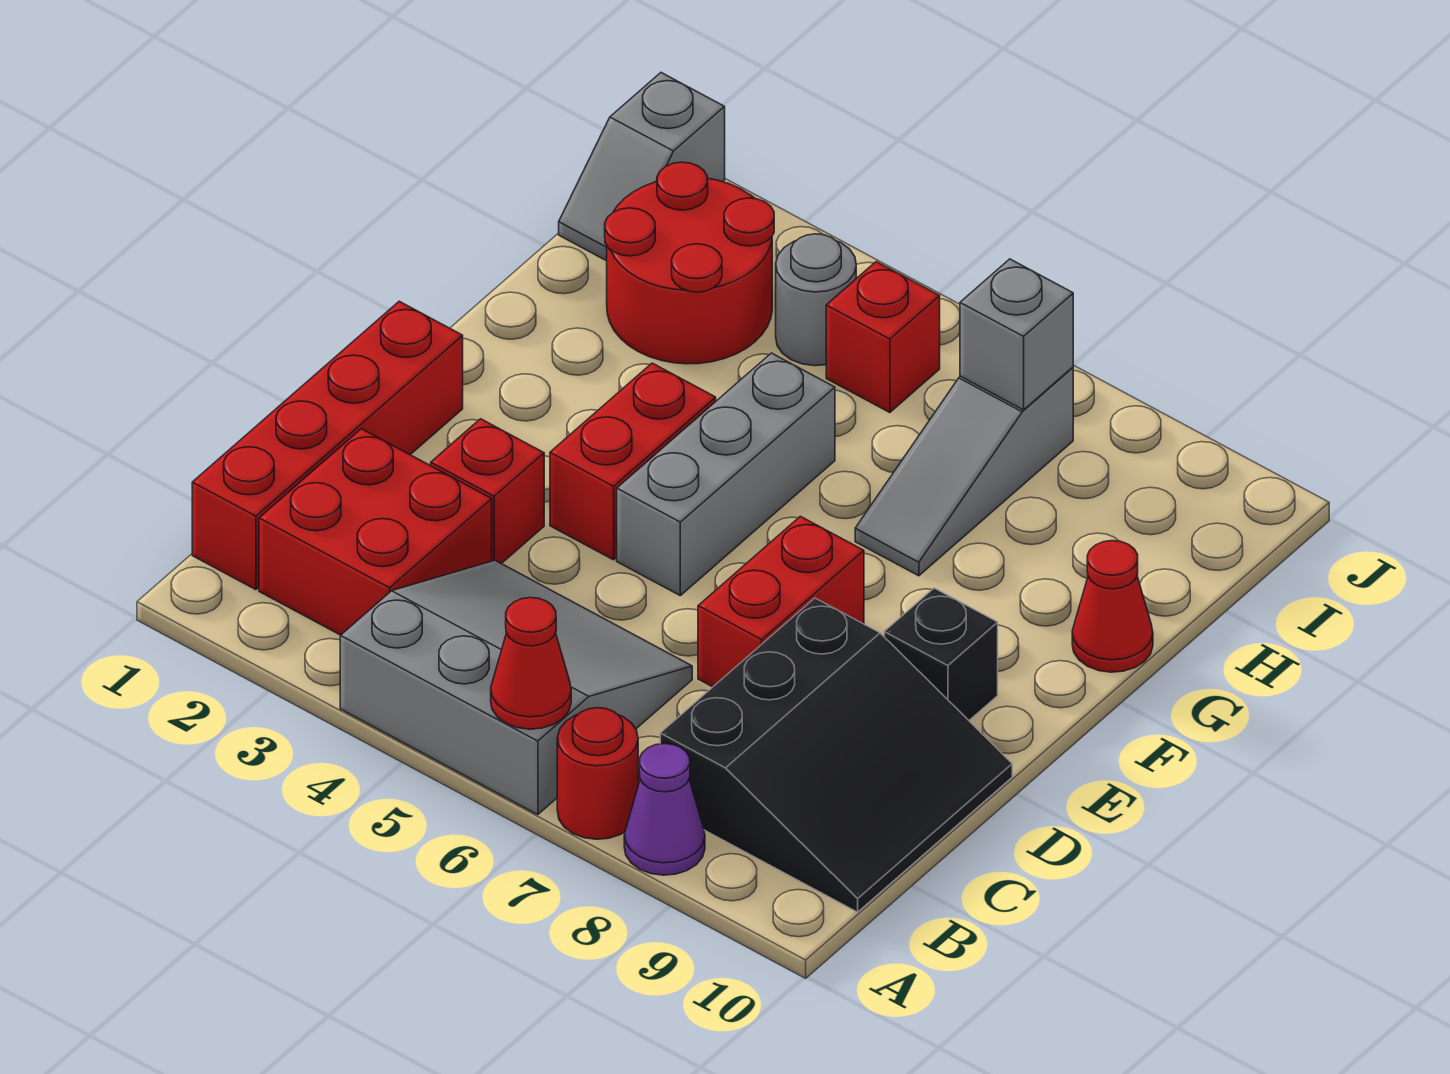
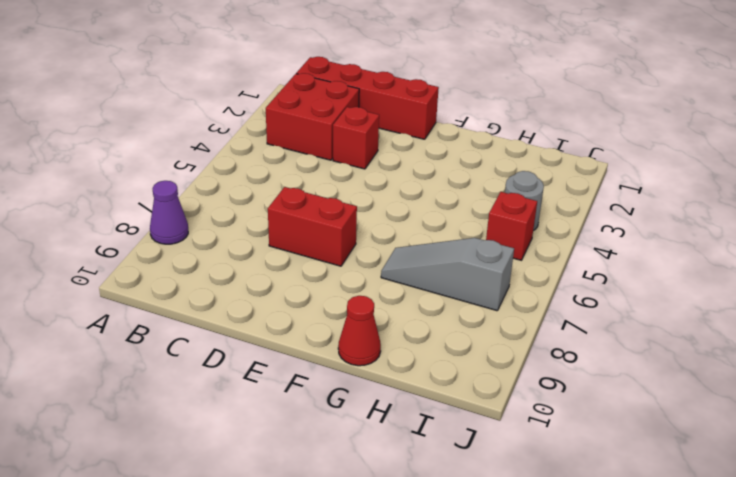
none -> grey slope A4:C6 level 1 top A
none -> red round brick A7 level 1
none -> black slope B8:D10 level 1 top 8

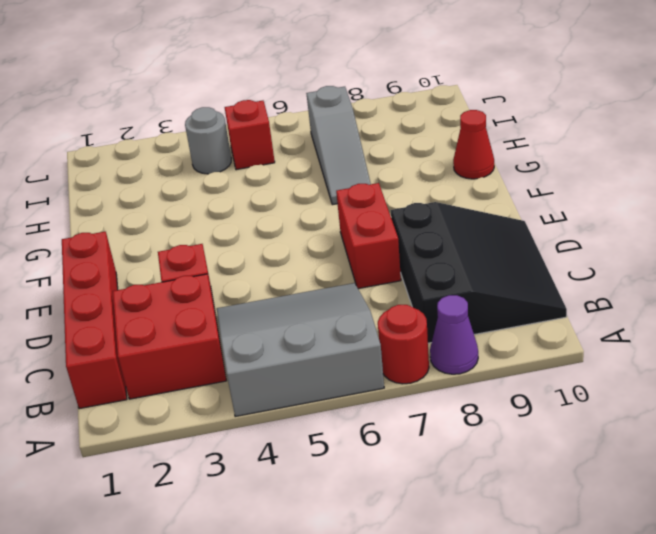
none -> red brick E4:F4 level 1
none -> grey brick E5:G5 level 1
none -> black brick E9 level 1

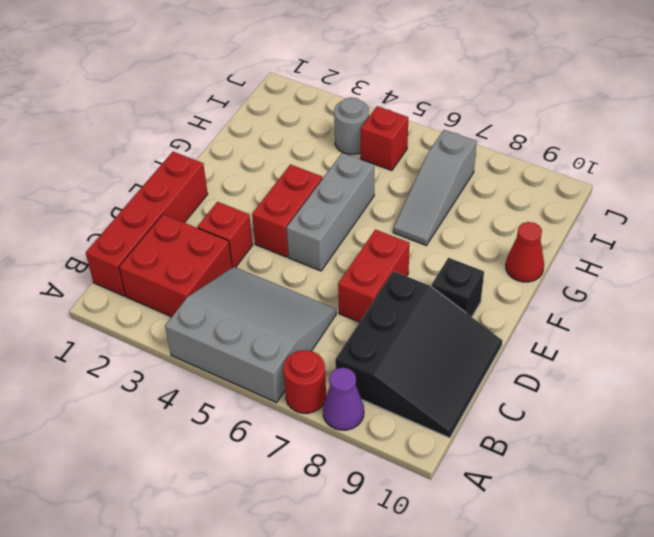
none -> red round brick H2:I3 level 1
none -> grey slope I1:J1 level 1 top J
none -> red cone A6 level 2

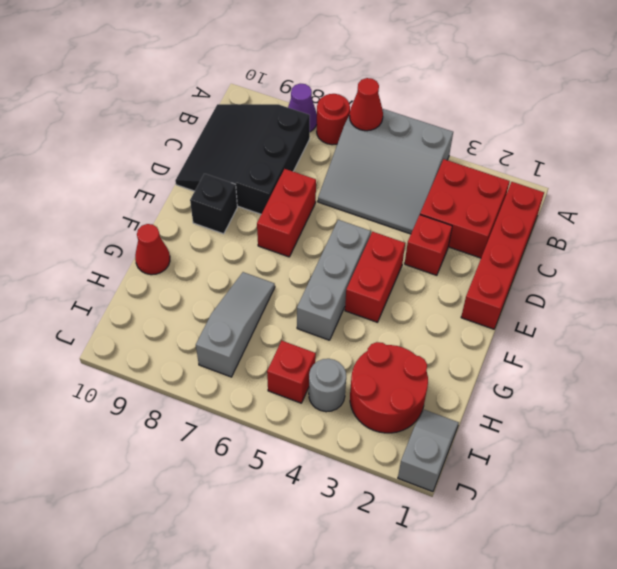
none -> grey brick I7 level 2

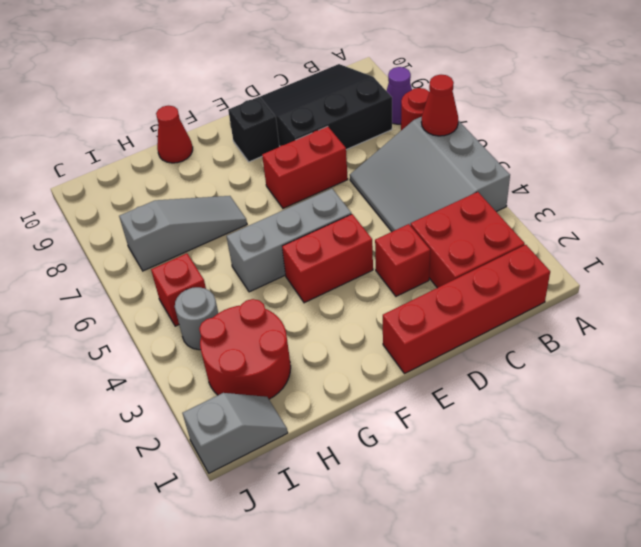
none -> grey brick I7 level 2

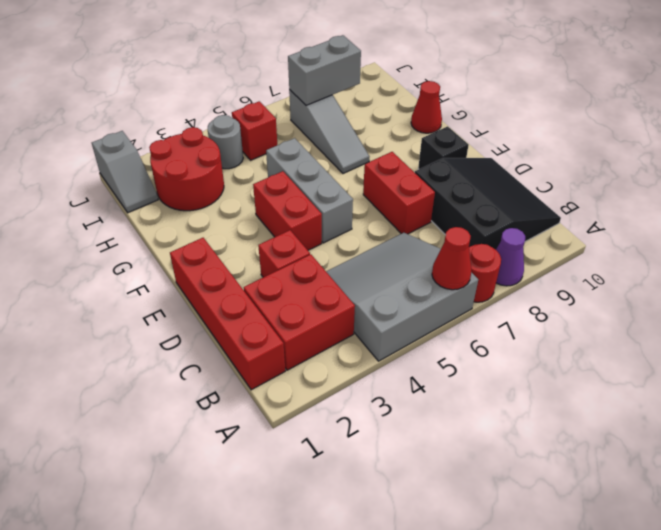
grey brick I7:I8 level 2 -> grey brick I7 level 2

